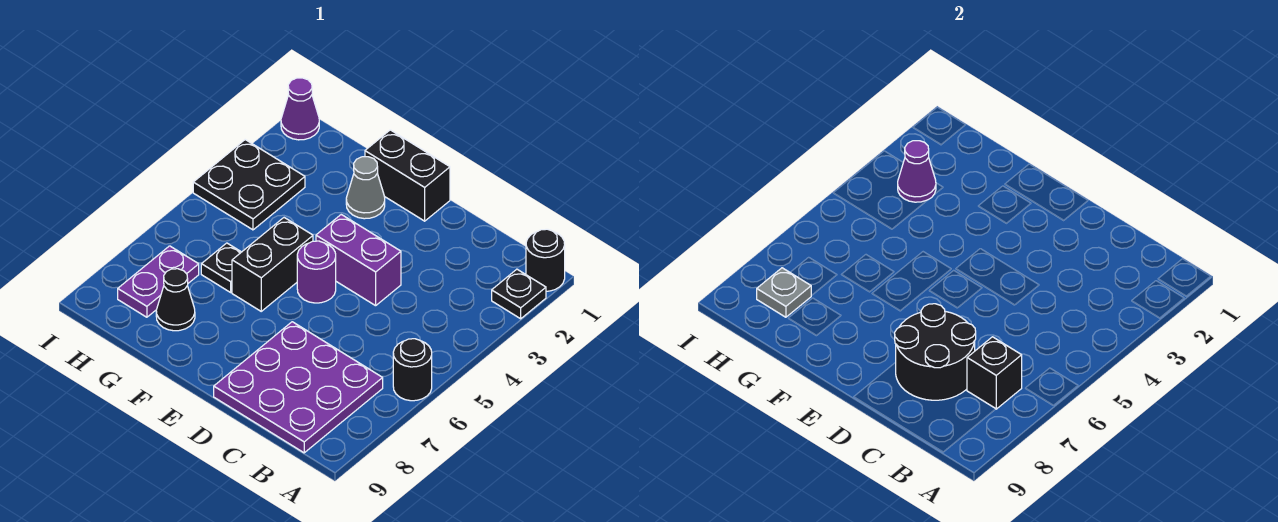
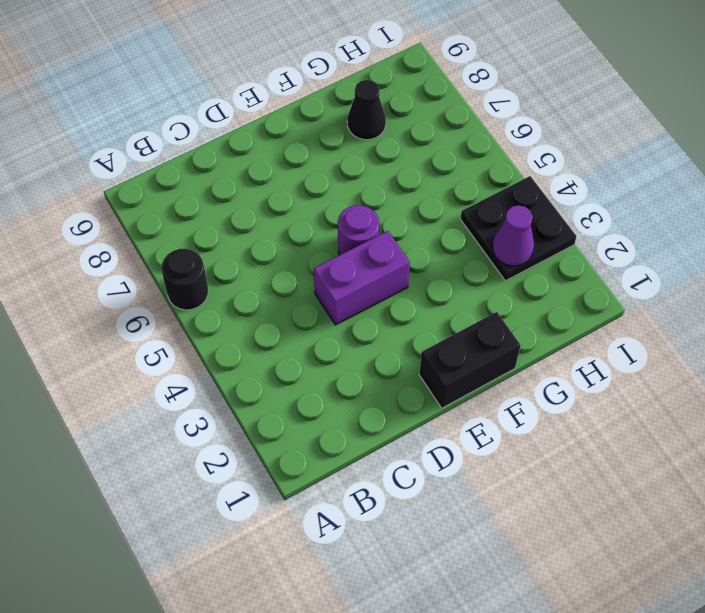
none -> black round brick A1 level 1
none -> black plate A2 level 1
none -> purple plate B7:D9 level 1

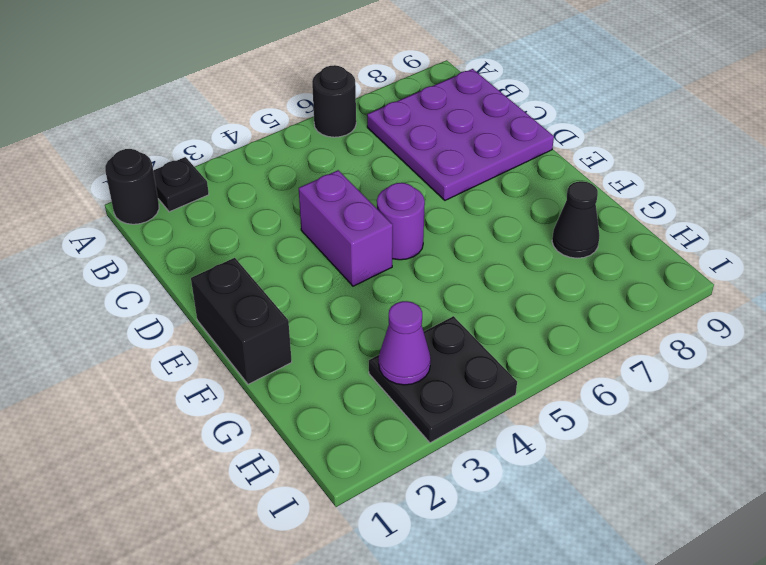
none -> grey cone F2 level 1
none -> black brick F5:F6 level 1
none -> black plate G6 level 1

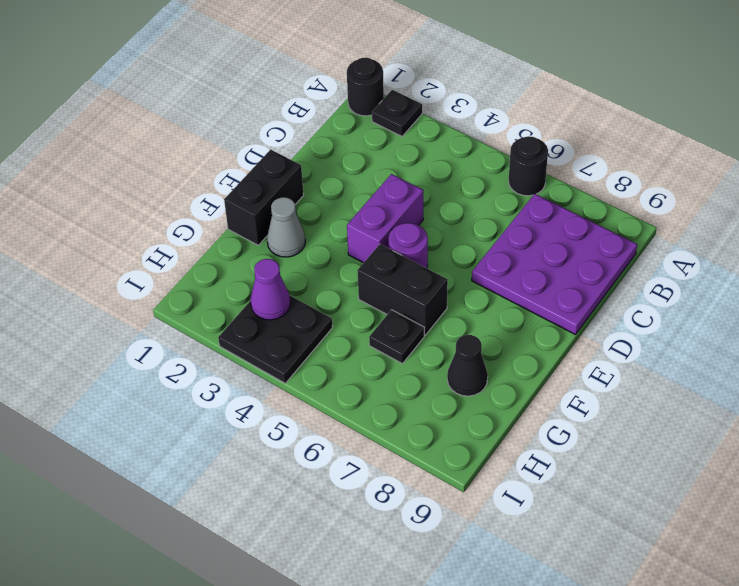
none -> purple plate H7:H8 level 1
none -> purple cone I1 level 1
none -> black brick B7 level 2

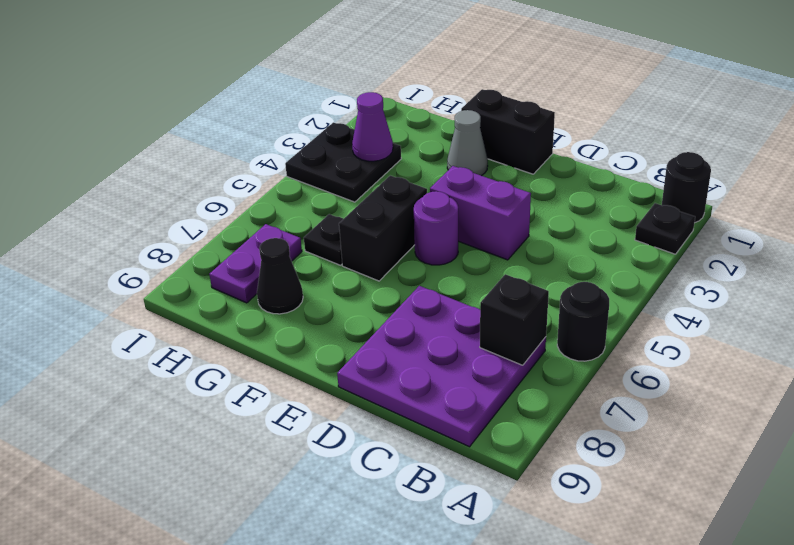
none -> purple cone I1 level 1
none -> black round brick C7:D8 level 2
none -> grey plate H8 level 2

